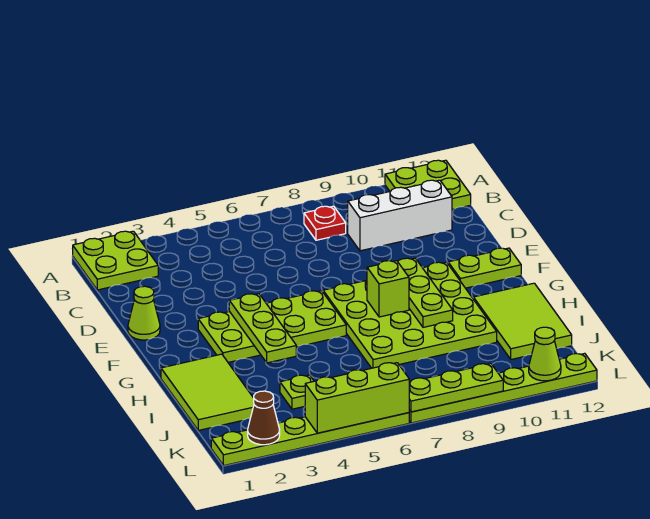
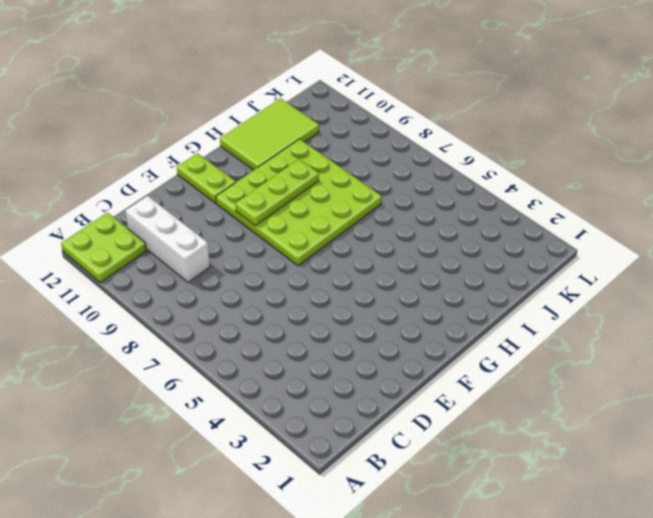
none -> lime plate A1:B2 level 1
none -> red plate B8 level 1
none -> lime cone E1 level 1

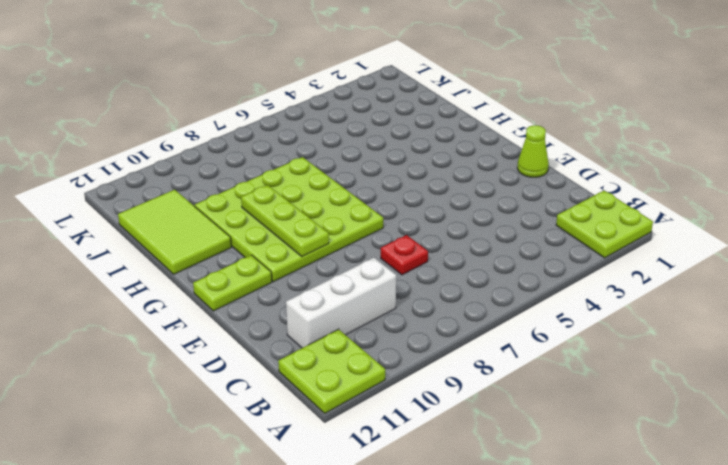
red plate D7 level 1 -> red plate B8 level 1
none -> lime plate F3:G6 level 1
none -> lime tile H1:J2 level 1
none -> lime plate J4 level 1

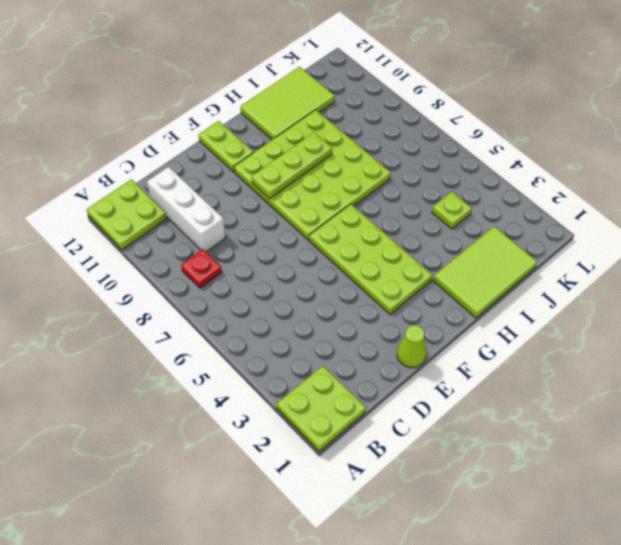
none -> lime plate L1:L6 level 1
none -> lime plate L7:L12 level 1
none -> lime plate F4:H4 level 2

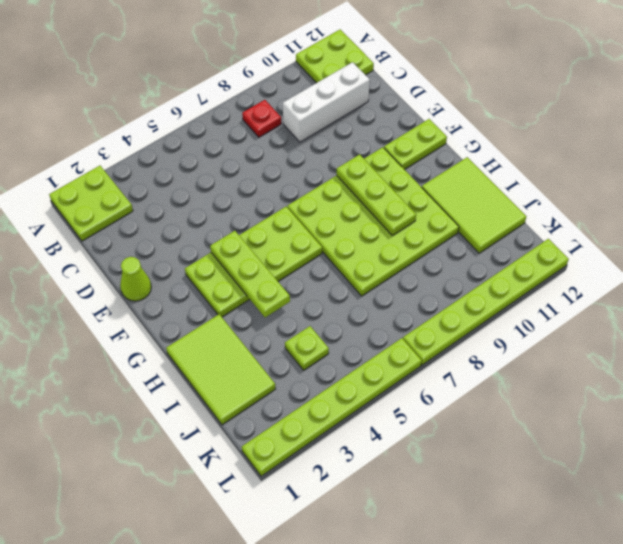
none -> lime brick G8 level 2
none -> brown cone L2 level 2
none -> lime brick L4:L6 level 2

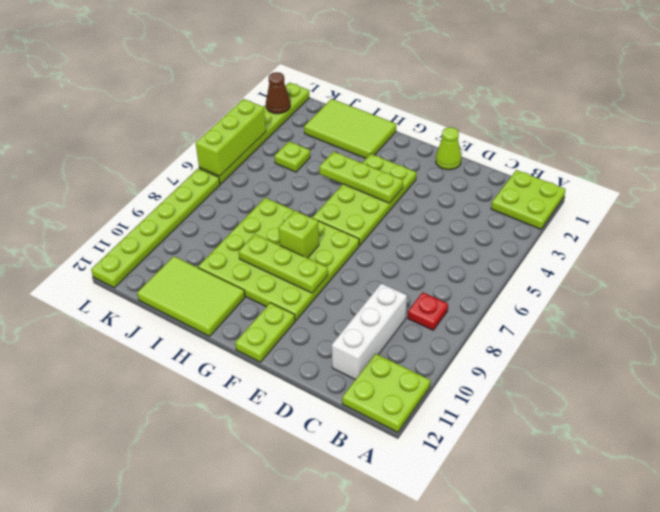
none -> lime plate L7:L9 level 2
none -> lime cone L11 level 2

